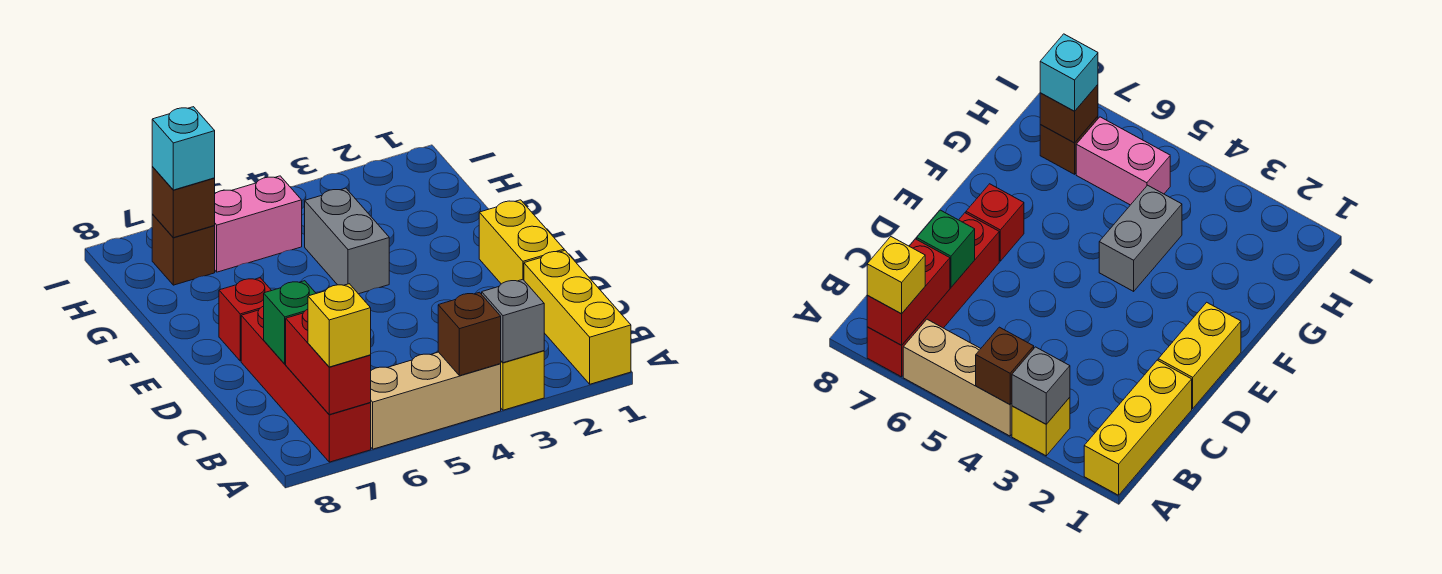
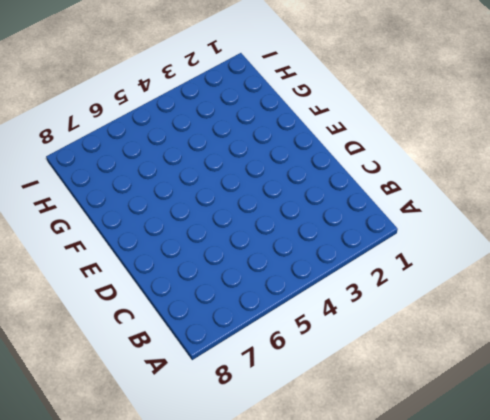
none -> yellow brick A1:C1 level 1
none -> yellow brick A3 level 1
none -> tan brick A4:A6 level 1

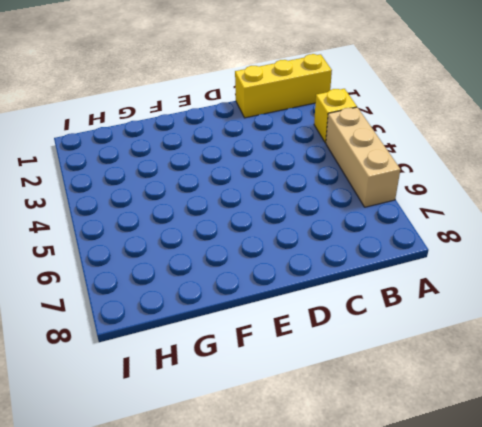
none -> red brick A7:D7 level 1
none -> yellow brick D1:E1 level 1
none -> red brick E7 level 1

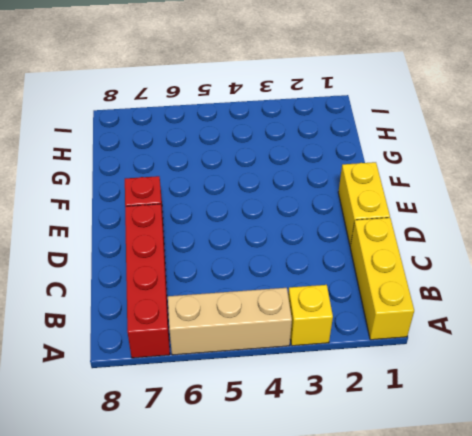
none -> grey brick F4:G4 level 1
none -> pink brick H5:H6 level 1
none -> brown brick H7 level 1

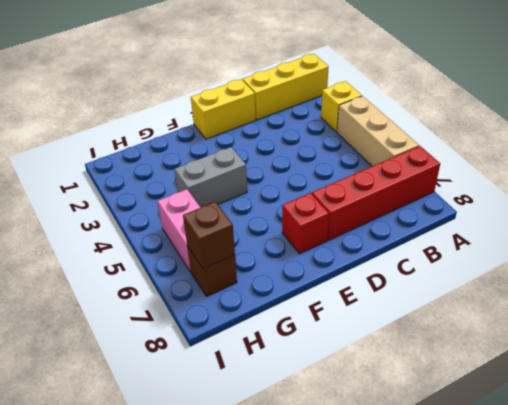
none -> grey brick A3 level 2
none -> brown brick A4 level 2
none -> red brick A7:B7 level 2

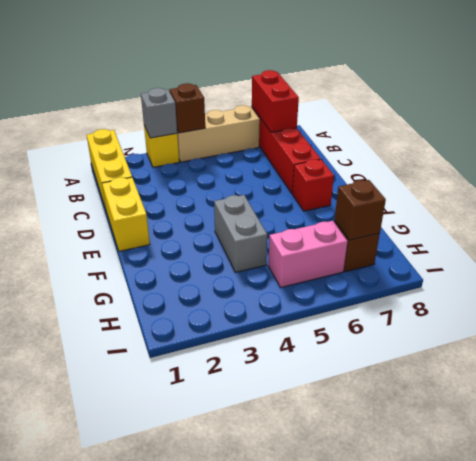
none -> green brick C7 level 2
none -> yellow brick A7 level 3
none -> cyan brick H7 level 3

